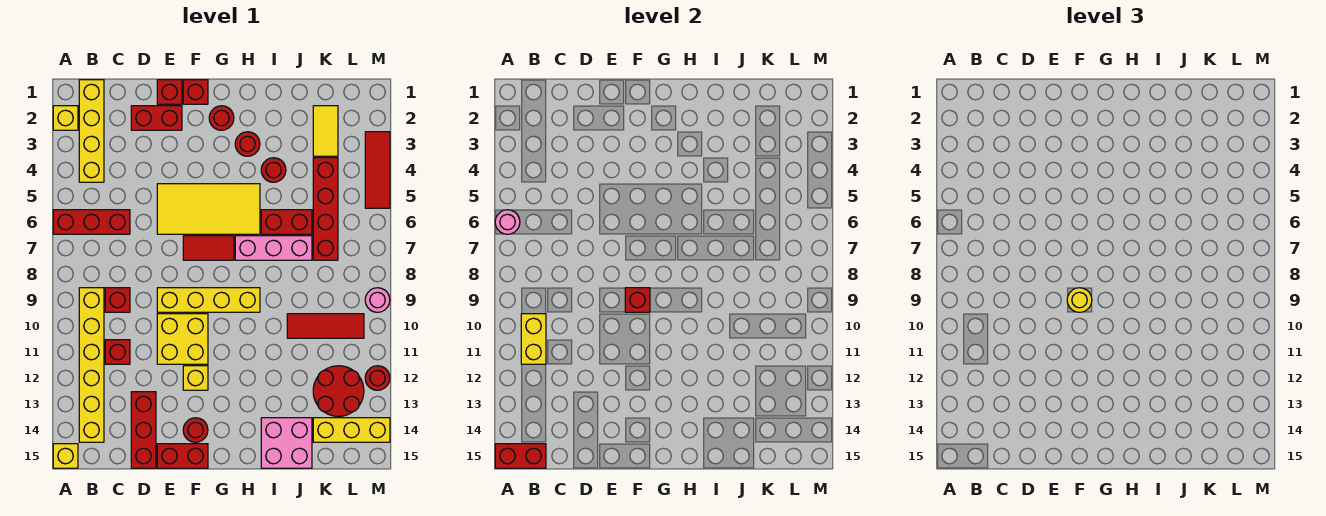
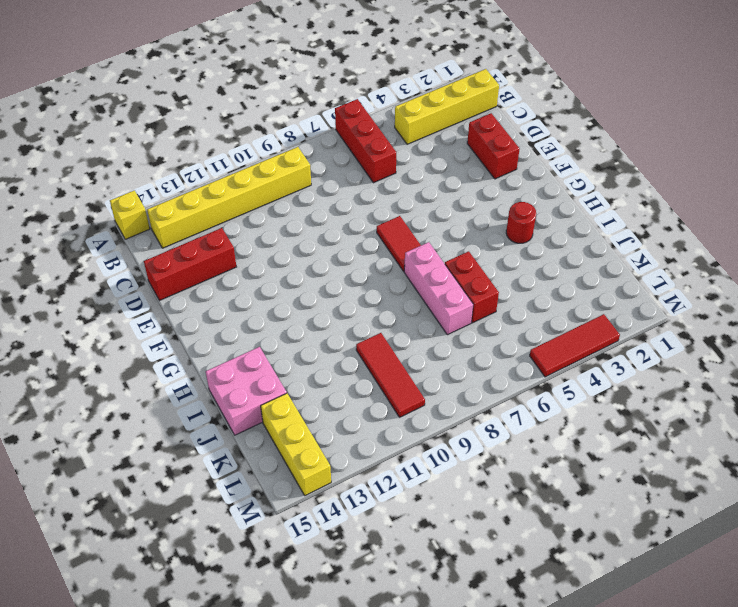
none -> yellow brick A2 level 1
none -> red brick C9 level 1
none -> red brick C11 level 1
none -> red brick E1 level 1

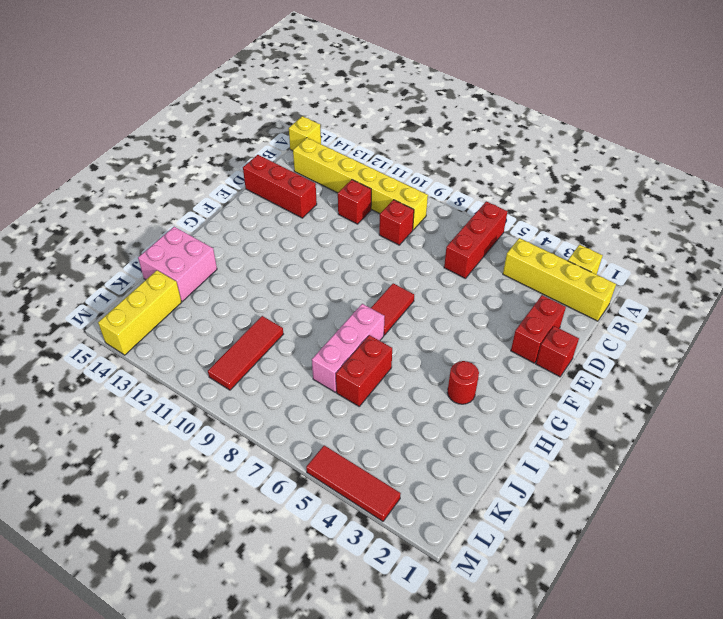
none -> yellow tile E5:H6 level 1
none -> yellow brick E9:H9 level 1
none -> yellow brick E10:F11 level 1
none -> red brick E15:F15 level 1

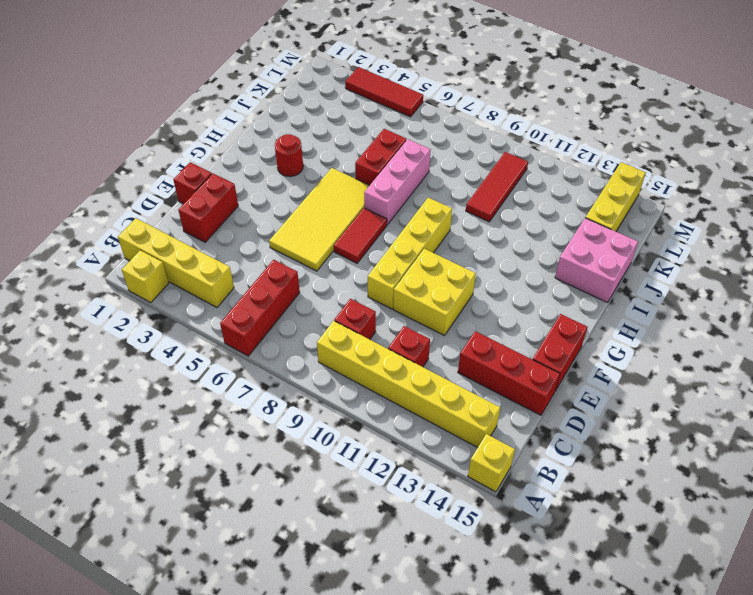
none -> red brick F1 level 1
none -> yellow brick F12 level 1
none -> red round brick F14 level 1
none -> red round brick G2 level 1

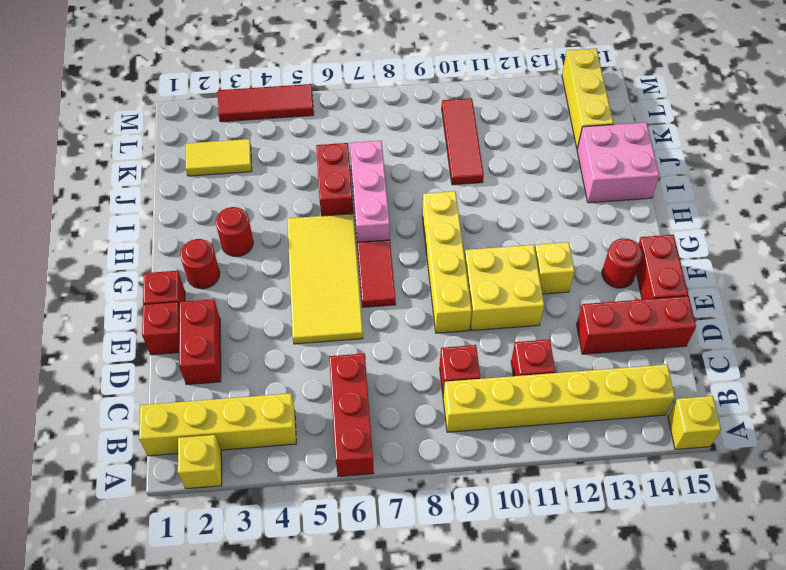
none -> red round brick I4 level 1
none -> red brick K4:K7 level 1
none -> red round brick K12:L13 level 1
none -> pink round brick M9 level 1

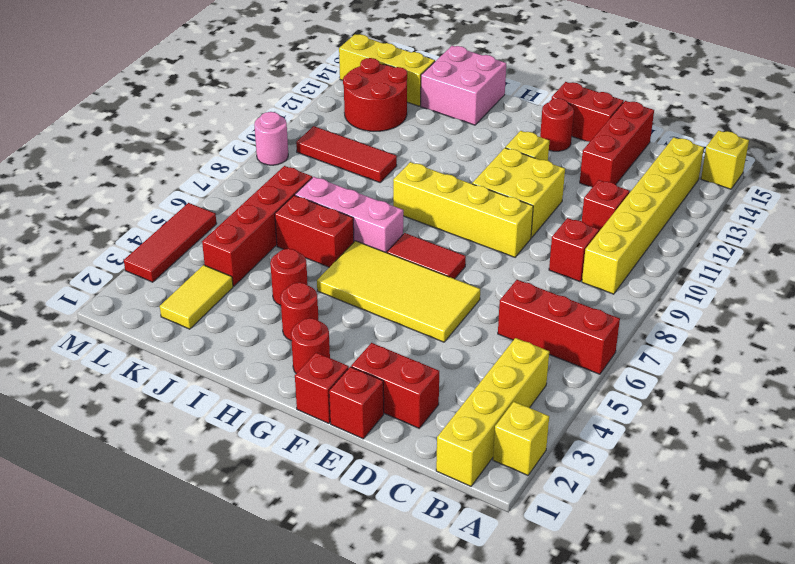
none -> red round brick M12 level 1
none -> pink round brick A6 level 2
none -> red brick A15:B15 level 2
none -> yellow brick B10:B11 level 2

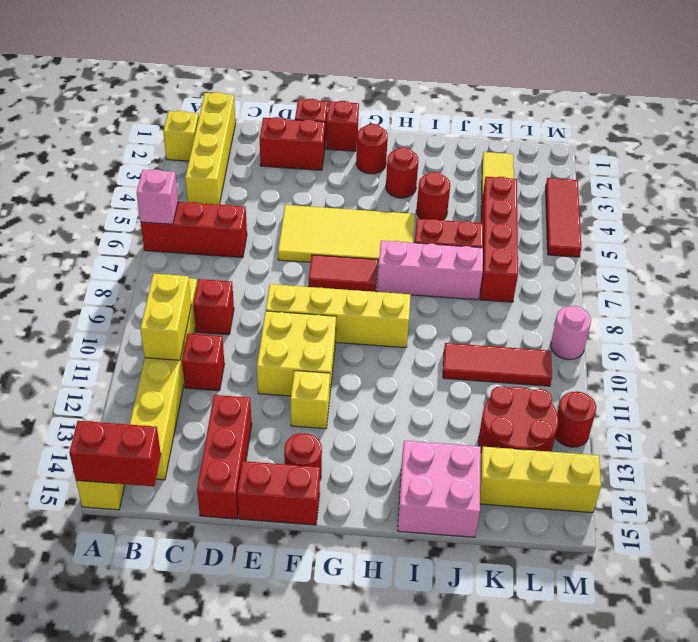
pink brick A6 level 2 -> pink round brick A6 level 2
none -> red brick F9 level 2
none -> yellow round brick F9 level 3

